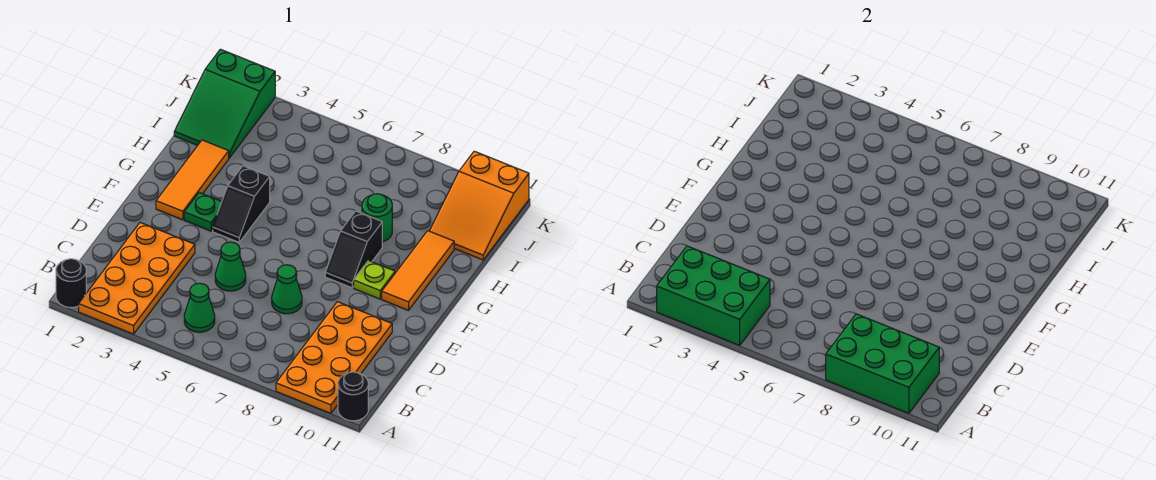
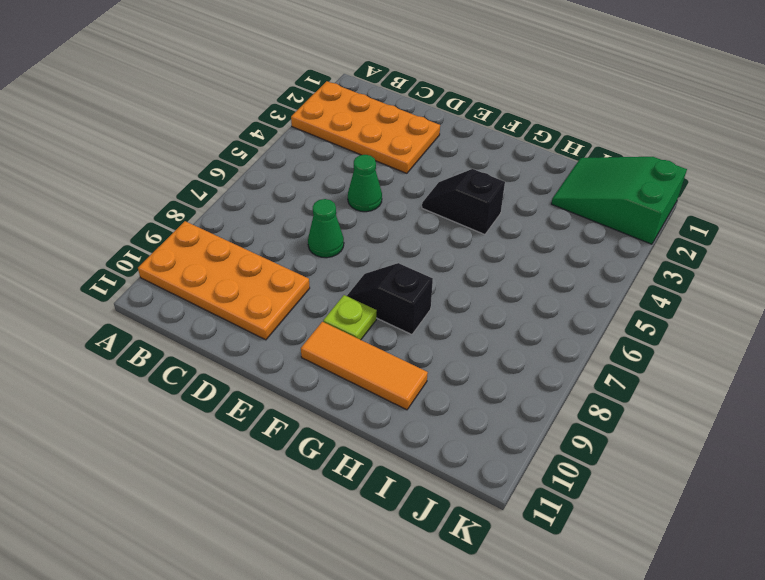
none -> black round brick A1 level 1
none -> black round brick A11 level 1
none -> green cone B5 level 1

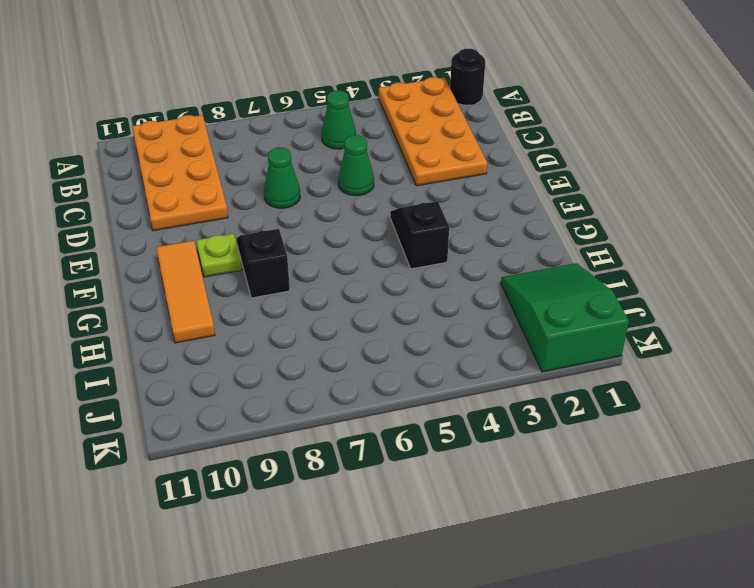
none -> black round brick A11 level 1
none -> orange tile F2:H2 level 1
none -> green plate F3 level 1

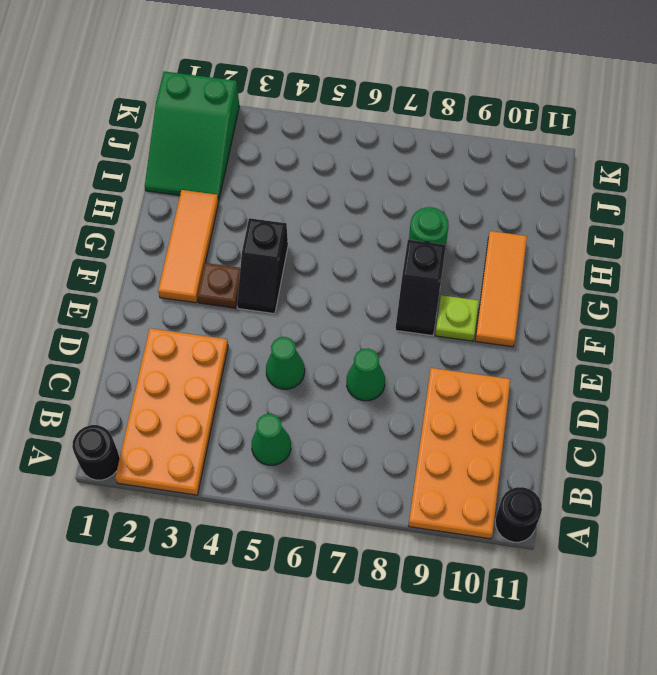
brown plate F3 level 1 -> green plate F3 level 1
none -> orange slope I10:K11 level 1 top K
none -> green brick A2:B4 level 2
none -> green brick A8:B10 level 2

